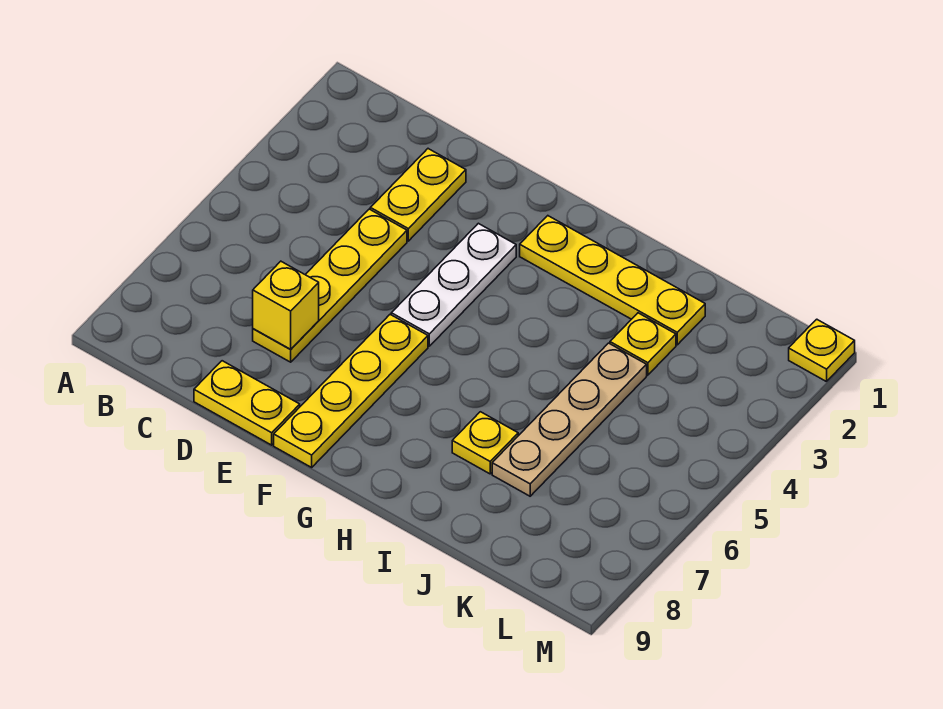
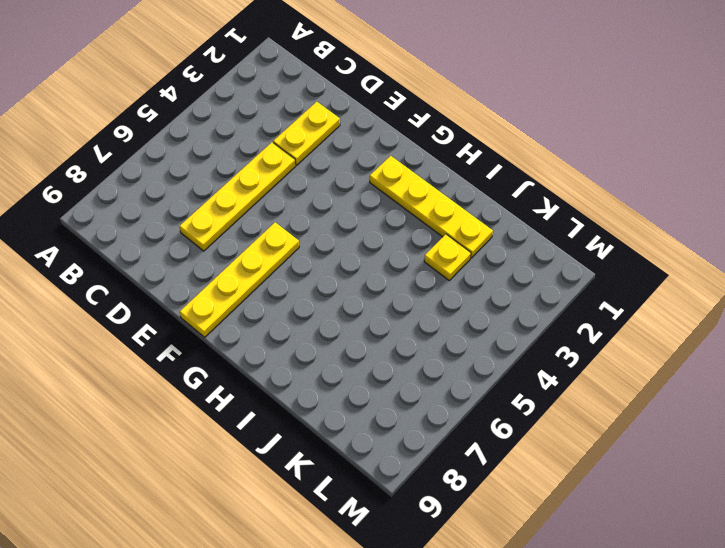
none -> yellow plate D9:E9 level 1
none -> white plate F3:F5 level 1

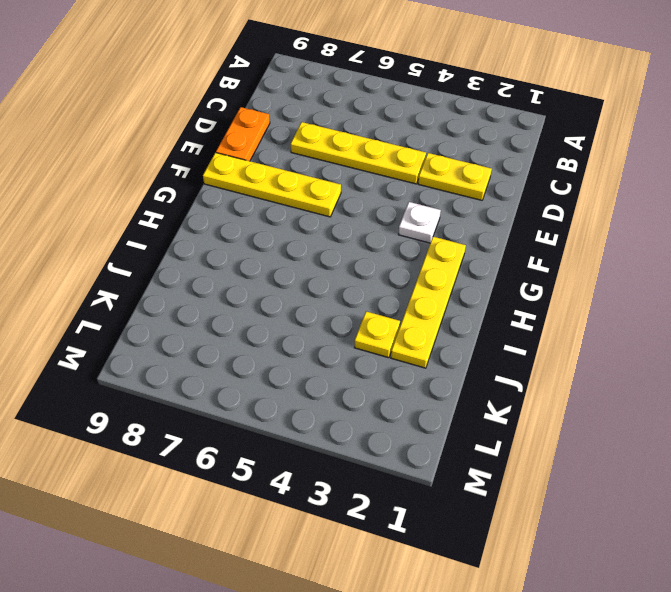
orange plate D9:E9 level 1 -> yellow plate D9:E9 level 1
white plate F3 level 1 -> white plate F3:F5 level 1
none -> yellow plate I7 level 1
none -> tan plate J4:J7 level 1

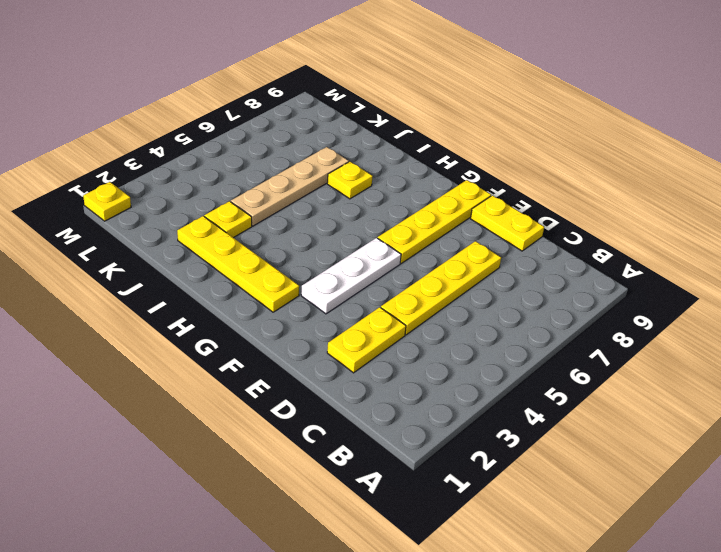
none -> yellow brick D7 level 2

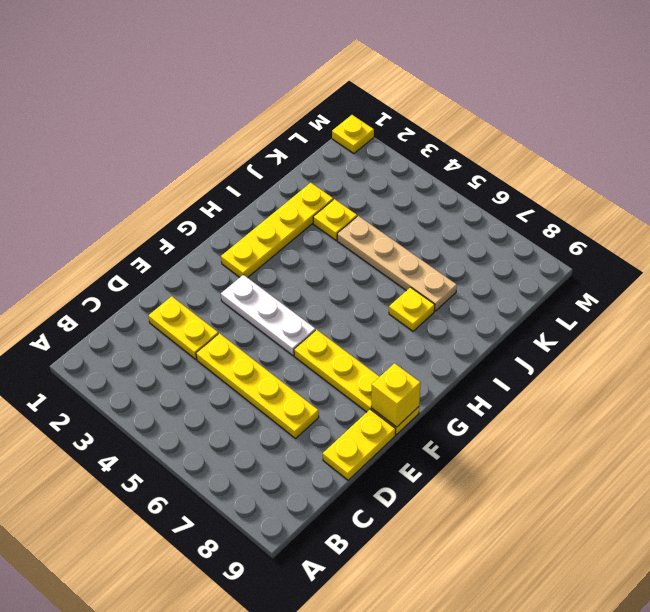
yellow brick F9 level 2 -> yellow brick D7 level 2

